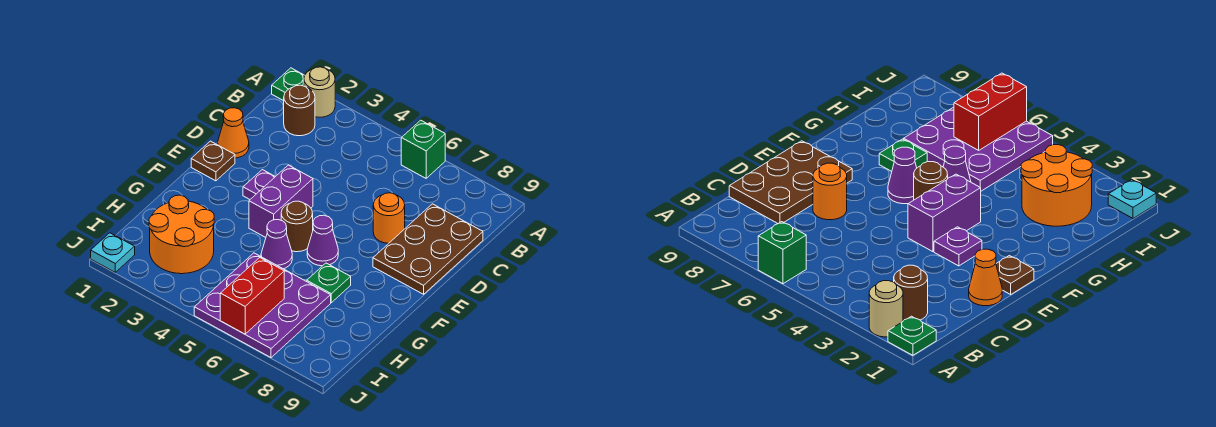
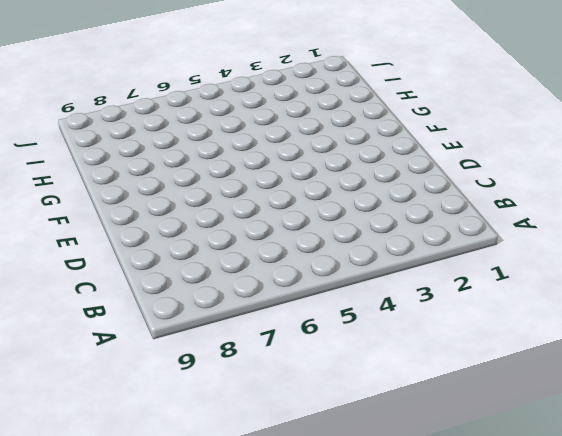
none -> green plate A1 level 1
none -> tan round brick A2 level 1
none -> green brick A6 level 1

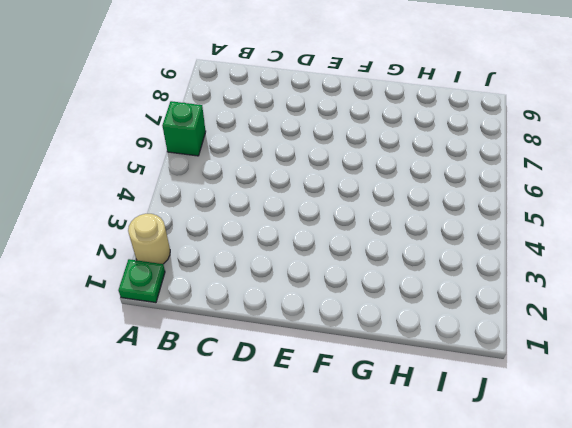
none -> brown round brick B2 level 1
none -> brown plate C8:E9 level 1
none -> orange cone D1 level 1

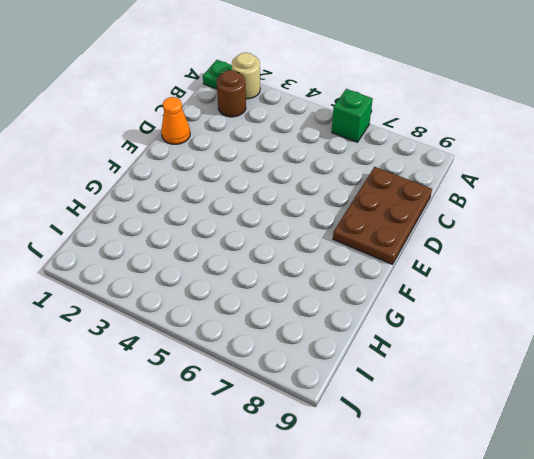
none -> orange round brick D7 level 1
none -> brown plate E1 level 1
none -> purple plate E3 level 1

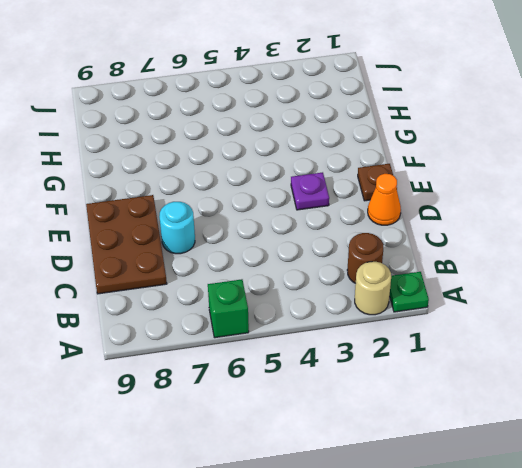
cyan round brick D7 level 1 -> orange round brick D7 level 1
none -> purple brick E4:F4 level 1
none -> brown round brick F5 level 1
none -> purple cone F6 level 1

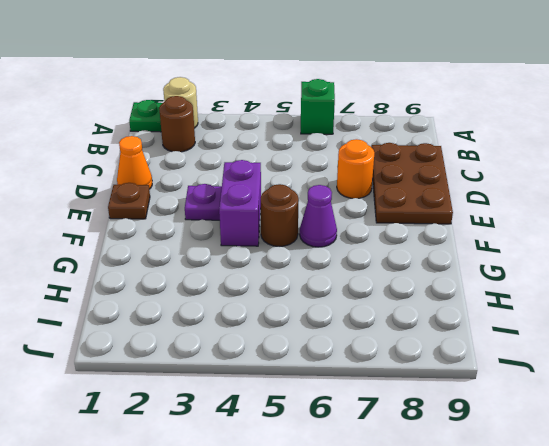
none -> purple cone G5 level 1
none -> green plate G7 level 1
none -> orange round brick H2:I3 level 1

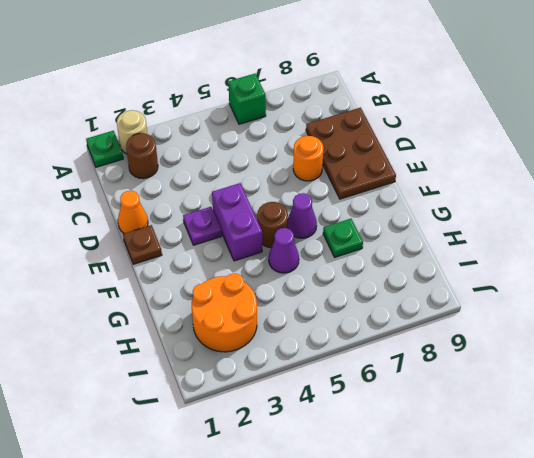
none -> purple plate H5:J7 level 1
none -> cyan plate J1 level 1
none -> red brick I6:J6 level 2

